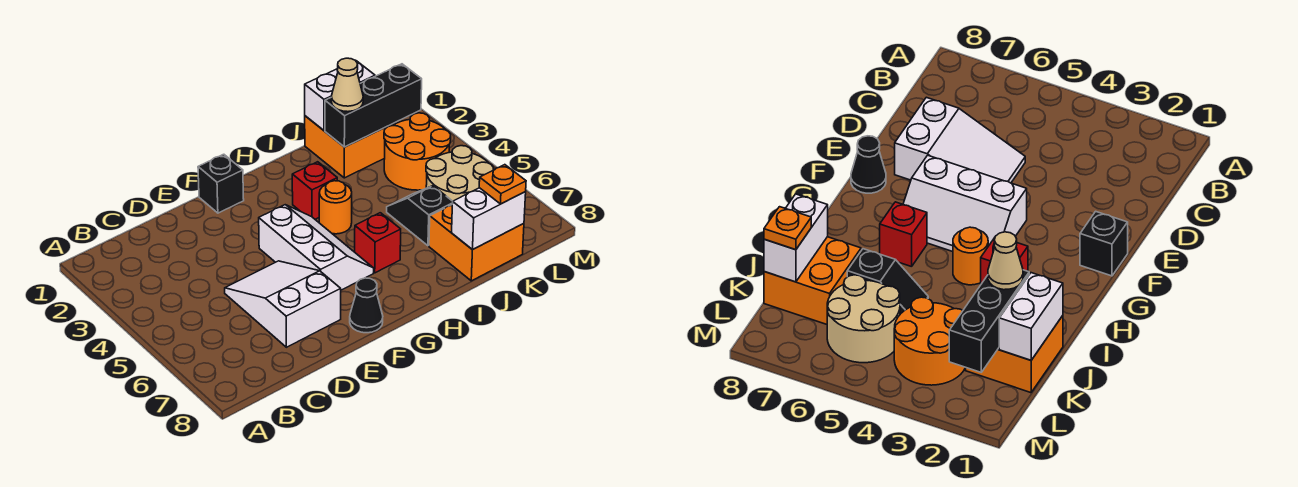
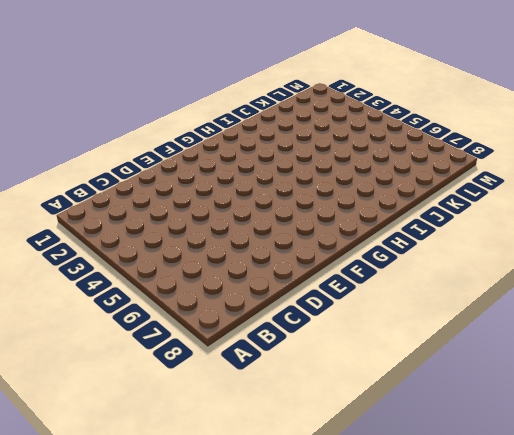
none -> white slope D5:E7 level 1 top 7
none -> black brick F1 level 1
none -> white slope F4:G6 level 1 top F

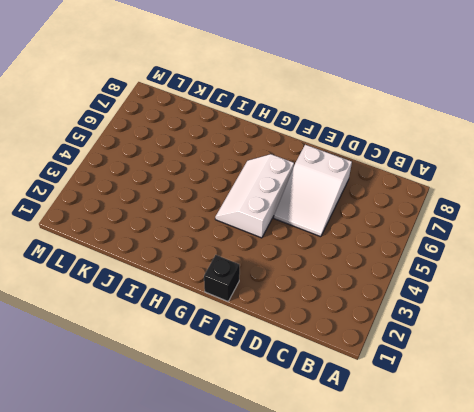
none -> black cone F8 level 1
none -> red brick H3 level 1
none -> orange round brick H4 level 1

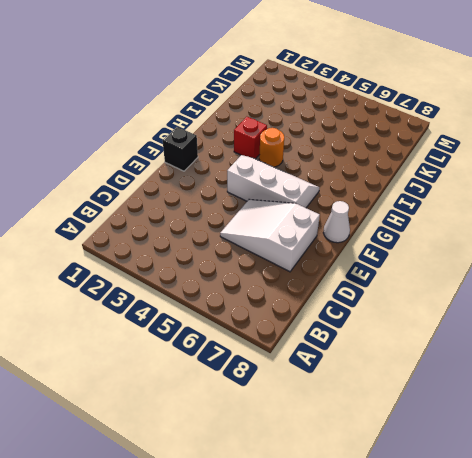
white cone F8 level 1 -> black cone F8 level 1
none -> red brick H6 level 1
none -> orange brick J1:K2 level 1
none -> black slope J5:J6 level 1 top 6

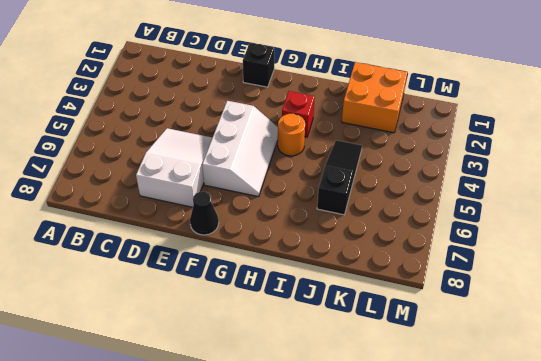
black slope J4:J6 level 1 top 6 -> black slope J5:J6 level 1 top 6
none -> red brick H6 level 1
none -> orange brick J7:K8 level 1
none -> orange round brick K3:L4 level 1

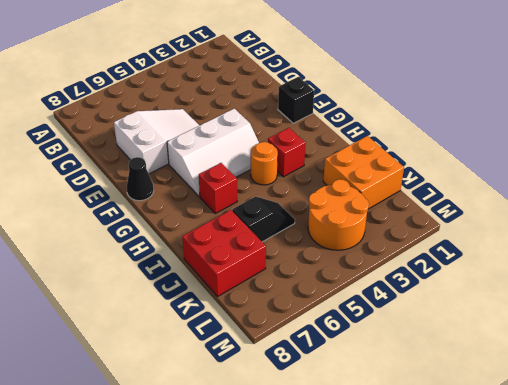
red brick J7:K8 level 1 -> orange brick J7:K8 level 1
none -> tan round brick K5:L6 level 1
none -> white brick J1:K1 level 2
none -> black brick J2:L2 level 2

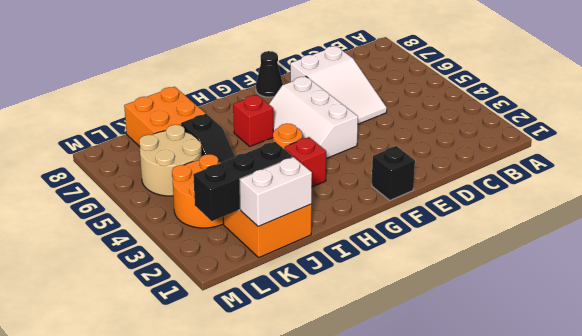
none -> white brick J8:K8 level 2
none -> tan cone J2 level 3
none -> orange plate K8 level 3

